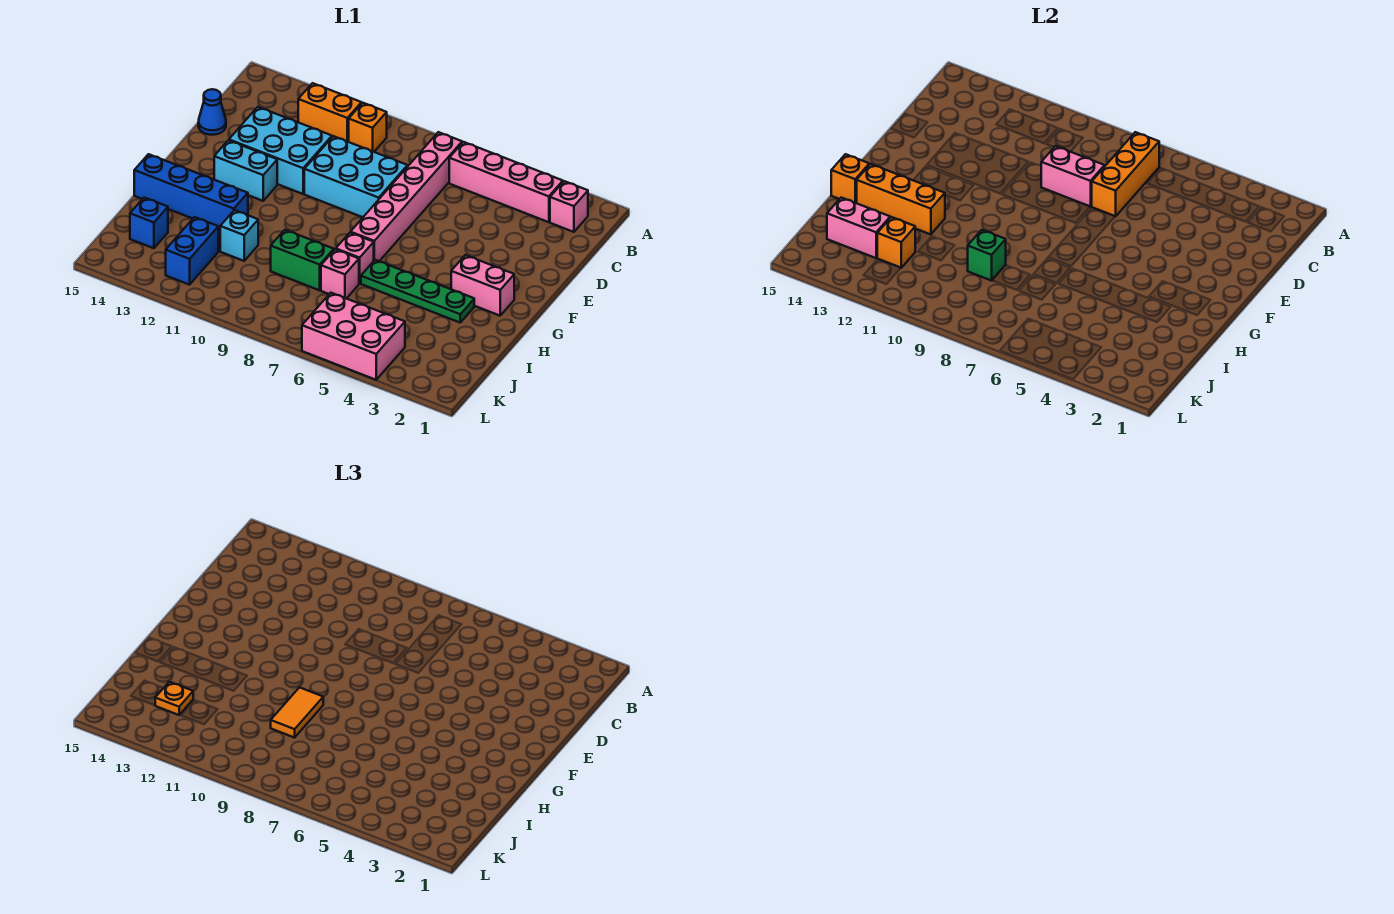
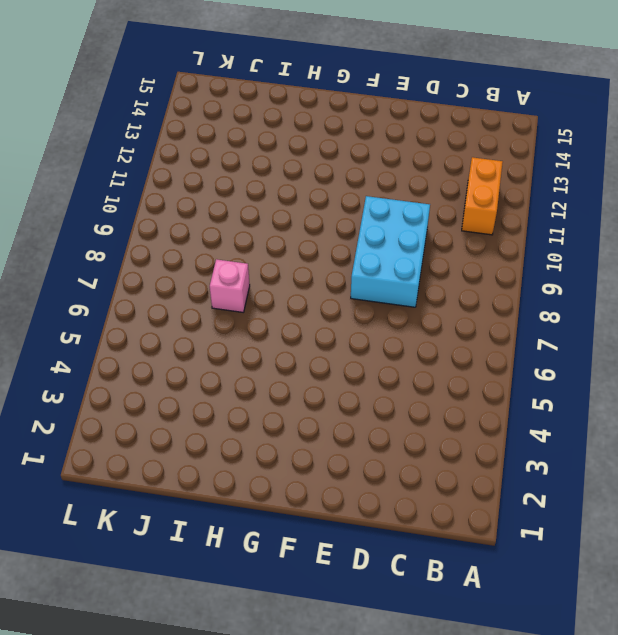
none -> pink brick B2 level 1
none -> pink brick B3:B6 level 1
none -> pink brick B7:G7 level 1

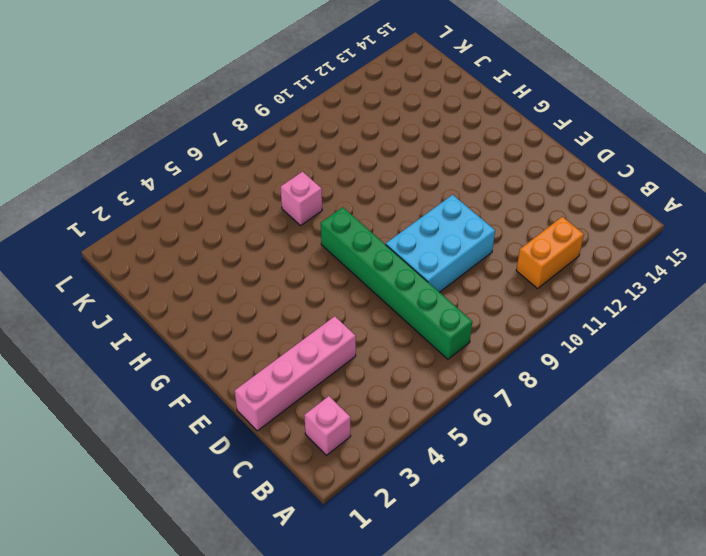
green brick B7:G7 level 1 -> pink brick B7:G7 level 1
pink brick D1:D4 level 1 -> pink brick B3:B6 level 1
none -> orange brick B10 level 1
none -> cyan brick D11:E13 level 1
none -> blue cone D15 level 1

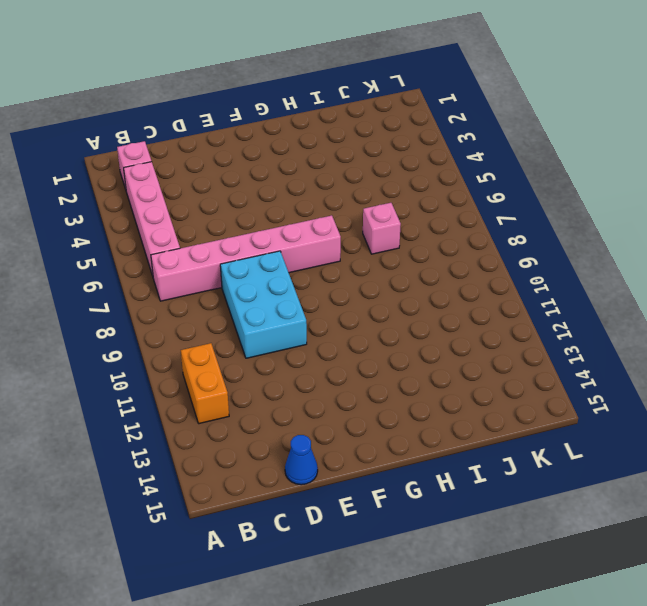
none -> orange brick B10 level 1
none -> cyan brick D11:E13 level 1
none -> cyan brick F12:F13 level 1

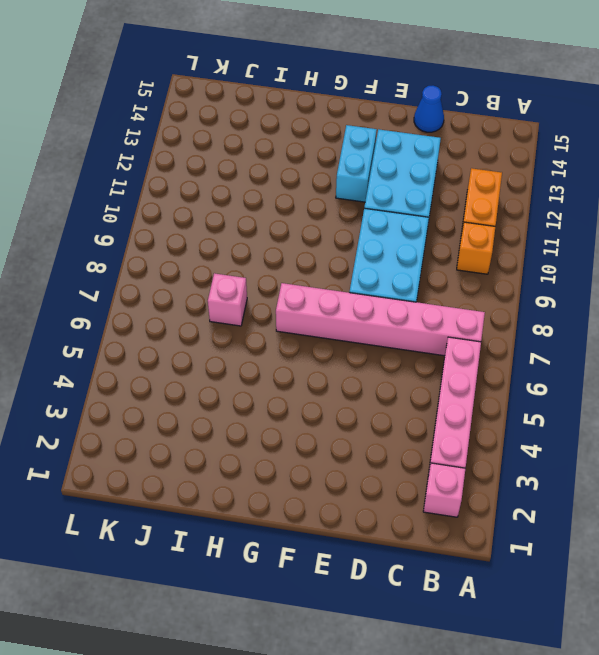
none -> pink brick G2:G3 level 1
none -> green plate H3:H6 level 1
none -> pink brick H7 level 1

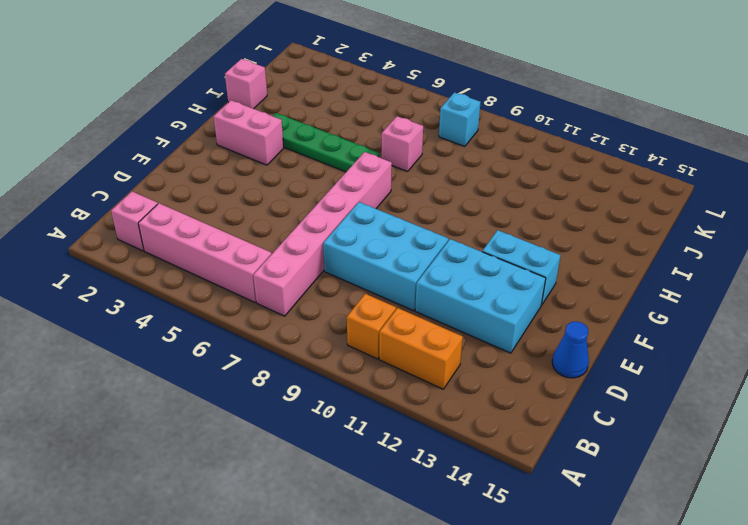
pink brick I1 level 1 -> pink brick H7 level 1
cyan brick K8 level 1 -> cyan brick I11 level 1
none -> blue brick H12:H15 level 1
none -> green brick I8:I9 level 1
none -> blue brick J12:K12 level 1

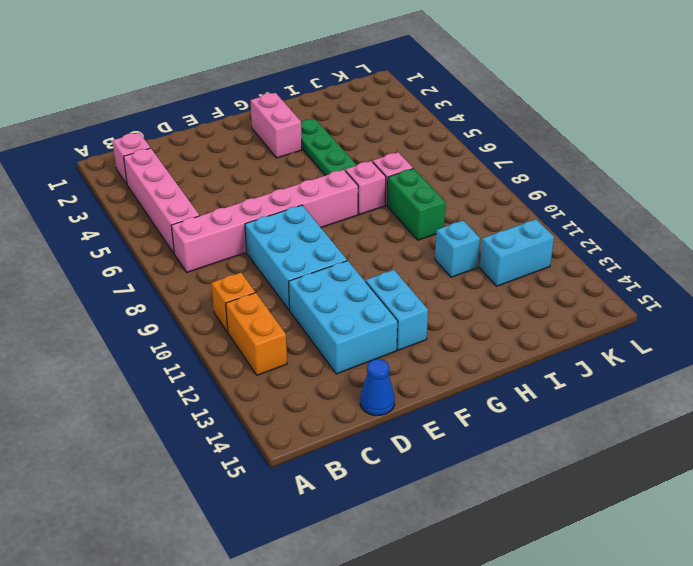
cyan brick J12:K12 level 1 -> blue brick J12:K12 level 1
none -> blue brick H12:H15 level 1
none -> blue brick J14 level 1
none -> pink brick K4:L6 level 1

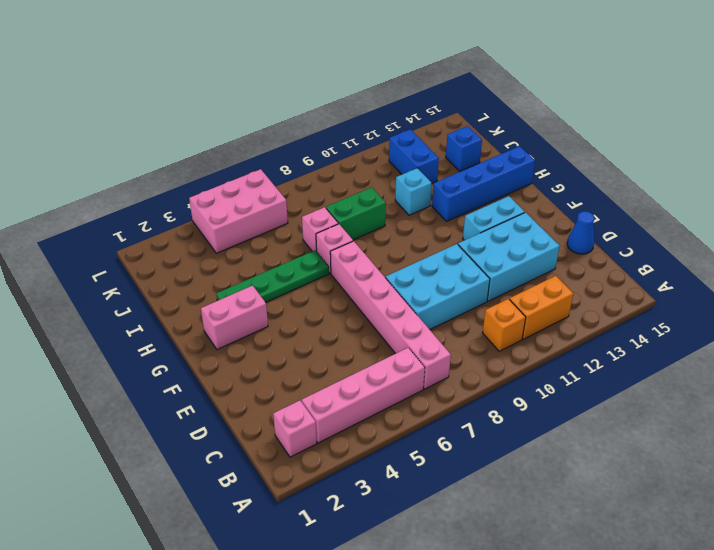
none -> orange brick B7:D7 level 2
none -> pink brick D8:D9 level 2
none -> orange brick H12:H14 level 2

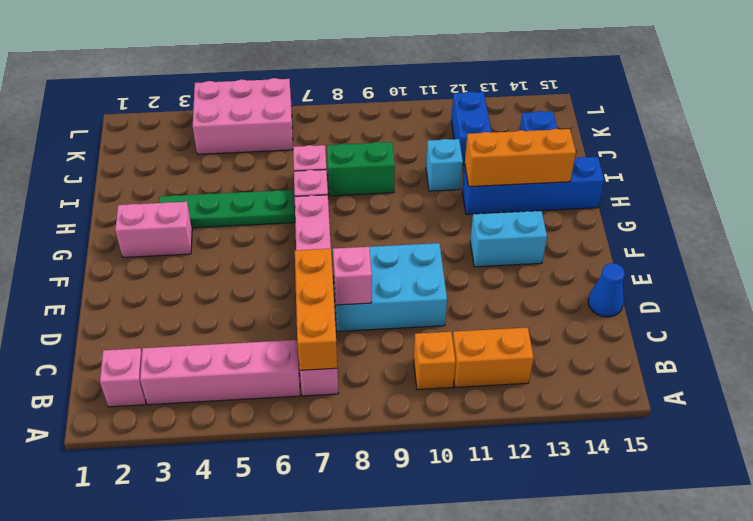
pink brick D8 level 2 -> pink brick D8:D9 level 2
none -> cyan brick D11:E13 level 1
none -> orange brick H15 level 2
none -> green brick I9 level 2

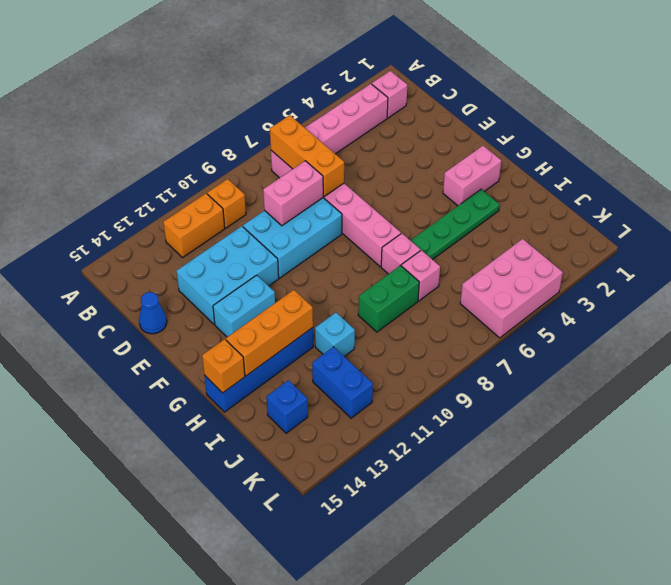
none -> green brick I9 level 2
none -> orange brick J12 level 2
none -> pink brick J13:J14 level 2

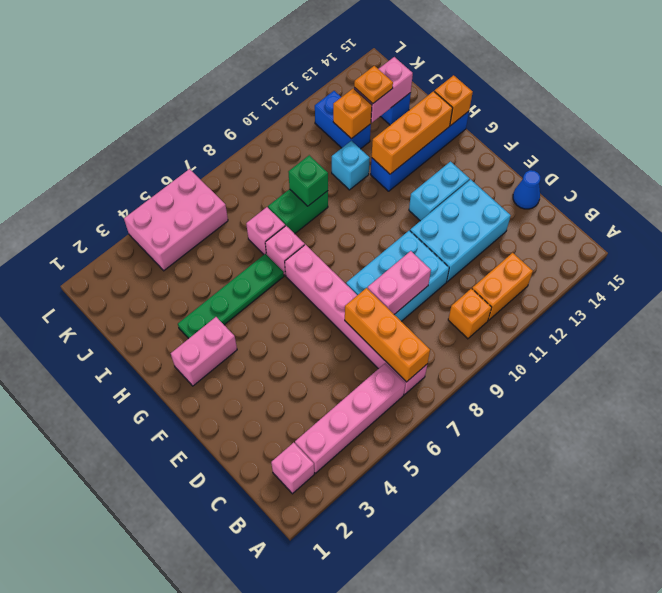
none -> orange tile H9:I9 level 3

